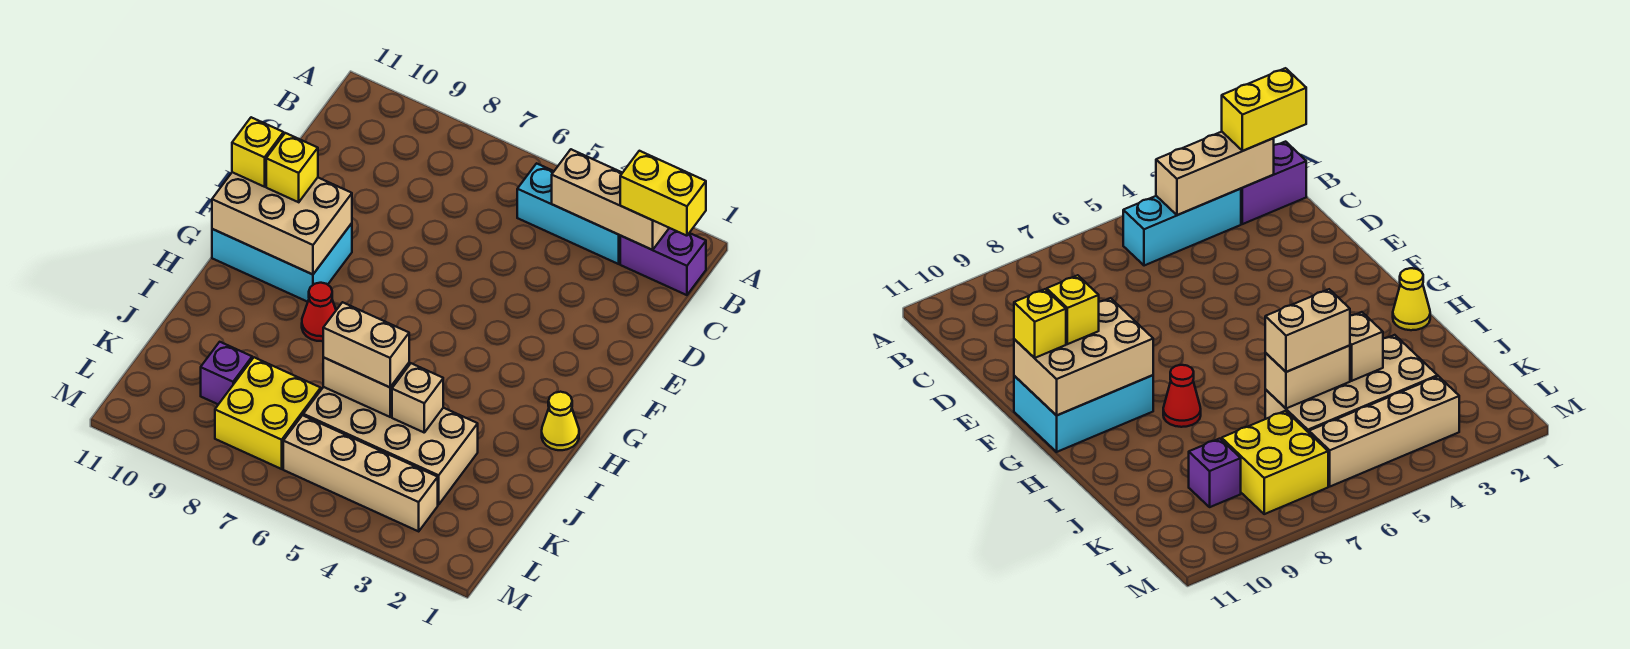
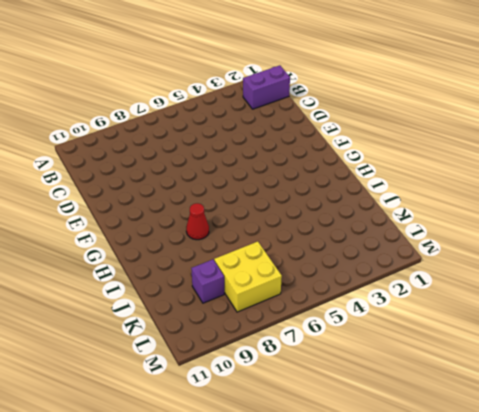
none -> cyan brick B3:B5 level 1
none -> cyan brick F9:G11 level 1
none -> yellow cone H1 level 1

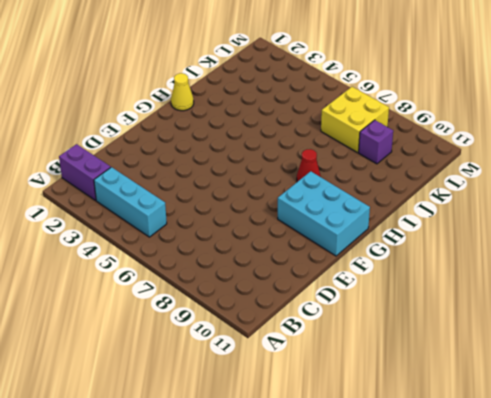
none -> tan brick J3:K6 level 1
none -> tan brick L3:L6 level 1
none -> tan brick B2:B4 level 2

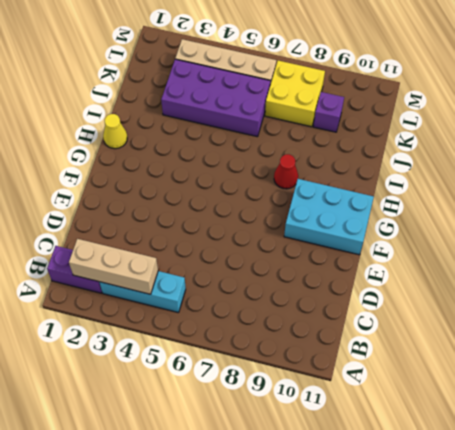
purple brick J3:K6 level 1 -> tan brick J3:K6 level 1
none -> tan brick F9:G11 level 2
none -> tan brick J4 level 2
none -> tan brick J5:J6 level 2

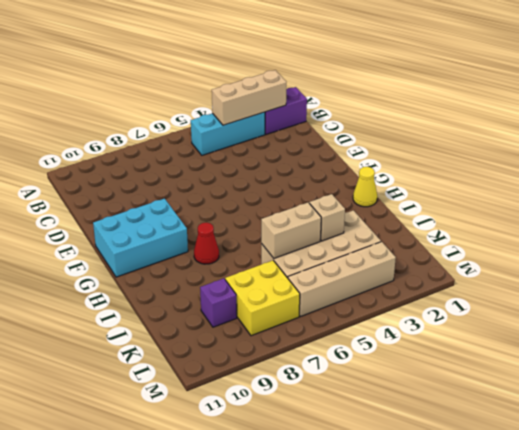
none -> tan brick F9:G11 level 2
none -> yellow brick B1:B2 level 3
none -> yellow brick F10 level 3

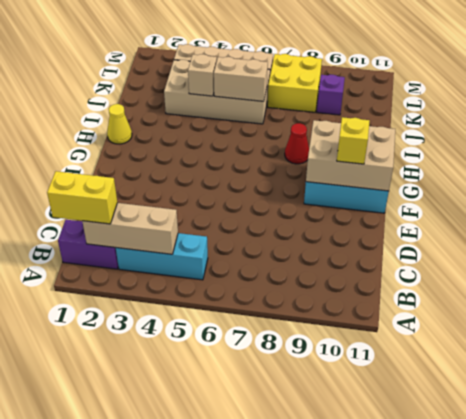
none -> yellow brick F11 level 3
none -> tan brick J5:J6 level 3

